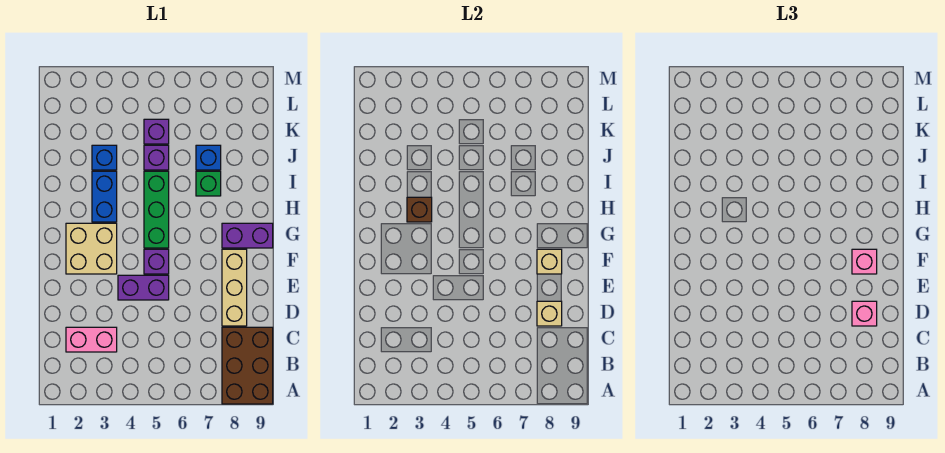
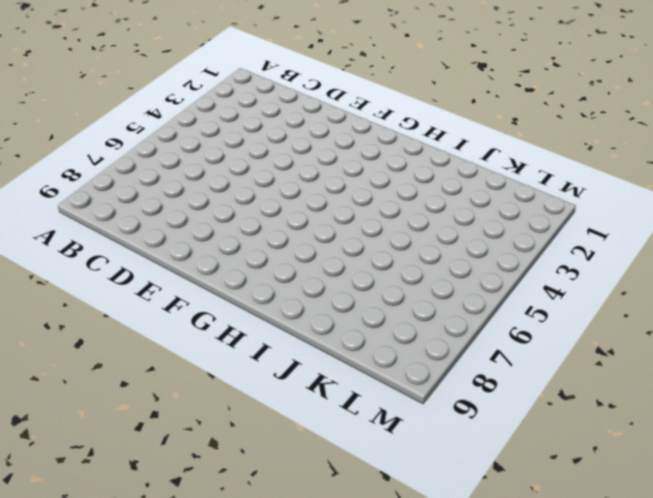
none -> brown brick A8:C9 level 1
none -> pink brick C2:C3 level 1
none -> tan brick D8:F8 level 1

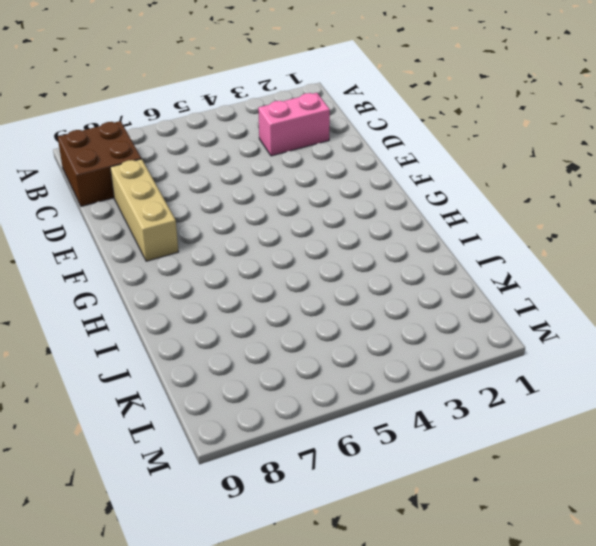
brown brick B8:C9 level 1 -> brown brick A8:C9 level 1
none -> purple brick E4:E5 level 1
none -> tan brick F2:G3 level 1
none -> purple brick F5 level 1

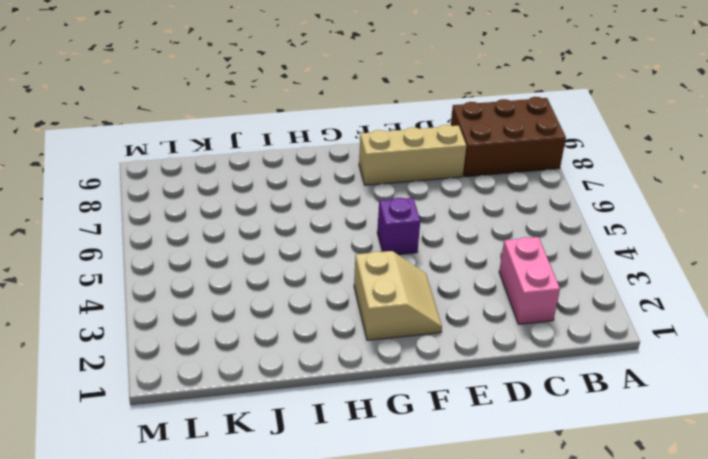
tan slope F2:G3 level 1 top G -> tan brick F2:G3 level 1
none -> purple brick E4:E5 level 1
none -> green brick G5:I5 level 1
none -> purple brick G8:G9 level 1

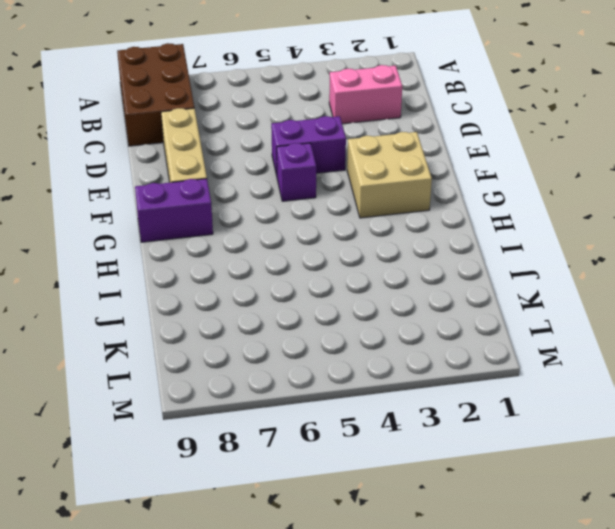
none -> green brick G5:I5 level 1
none -> blue brick H3:I3 level 1
none -> green brick I7 level 1

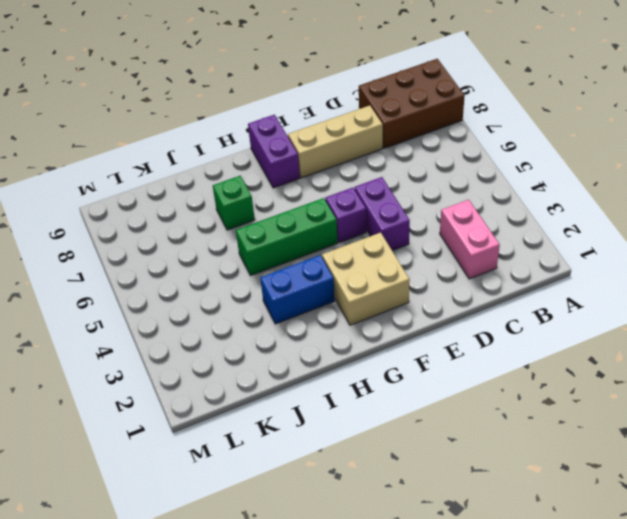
none -> blue brick J3 level 1
none -> purple brick J5 level 1
none -> blue brick J7 level 1

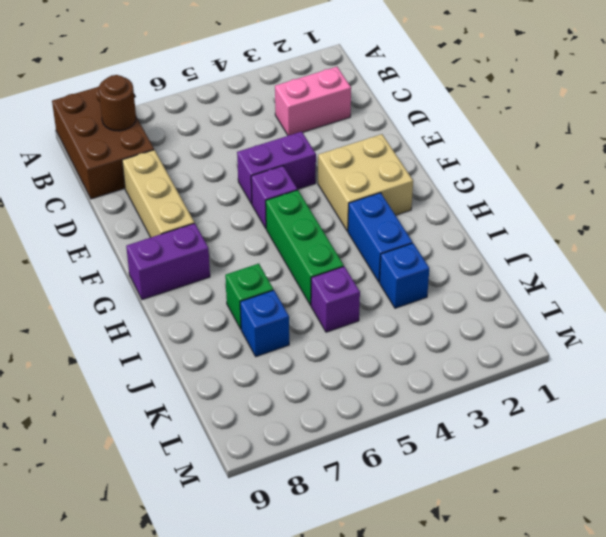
brown round brick B8 level 2 -> none
none -> purple brick K5 level 1
none -> tan brick D8 level 2
none -> tan brick F8 level 2

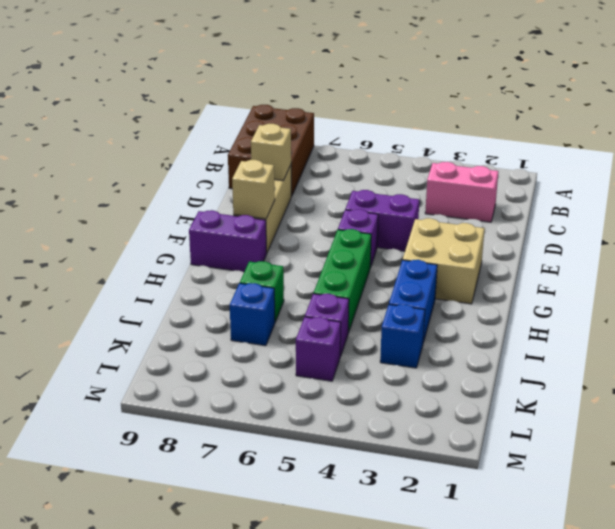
none -> brown brick H3 level 2
none -> pink brick D8 level 3
none -> pink brick F8 level 3

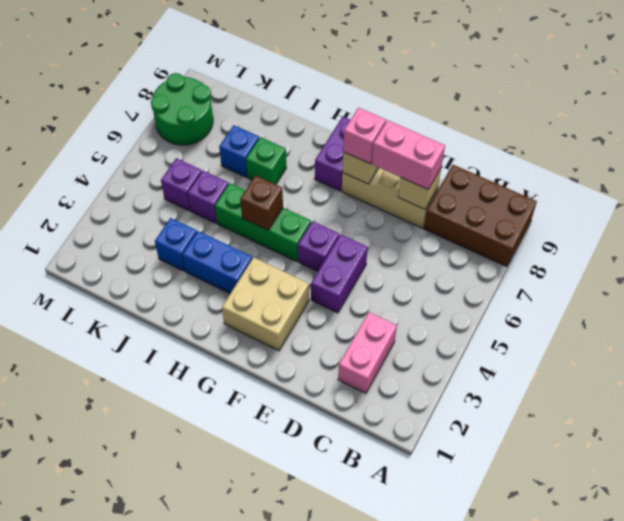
pink brick D8:E8 level 3 -> pink brick D8 level 3
brown brick H5 level 2 -> brown brick H3 level 2
green round brick L7:M8 level 1 -> none

